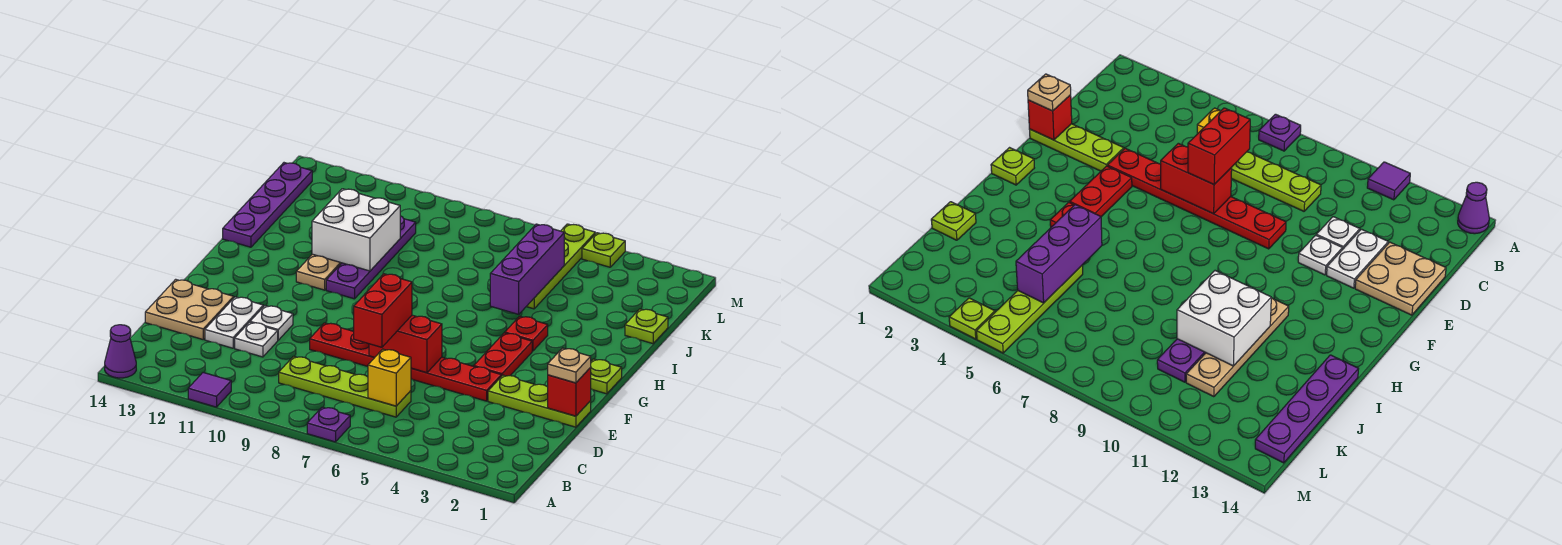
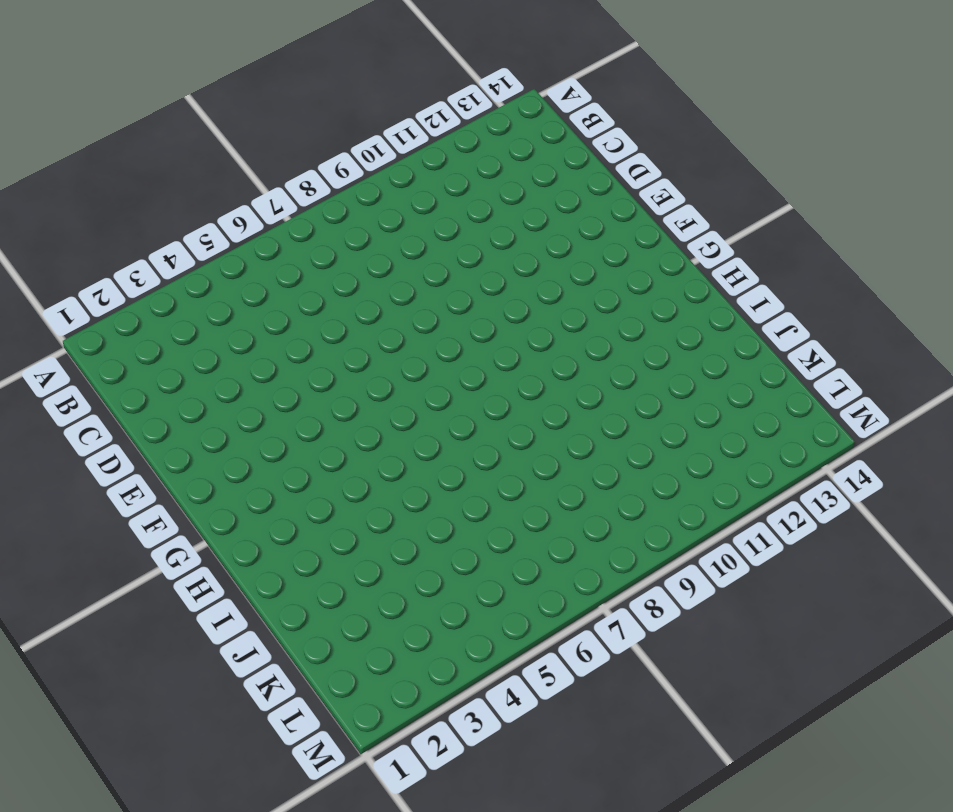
none -> purple plate A7 level 1
none -> purple tile A11 level 1
none -> purple cone A14 level 1

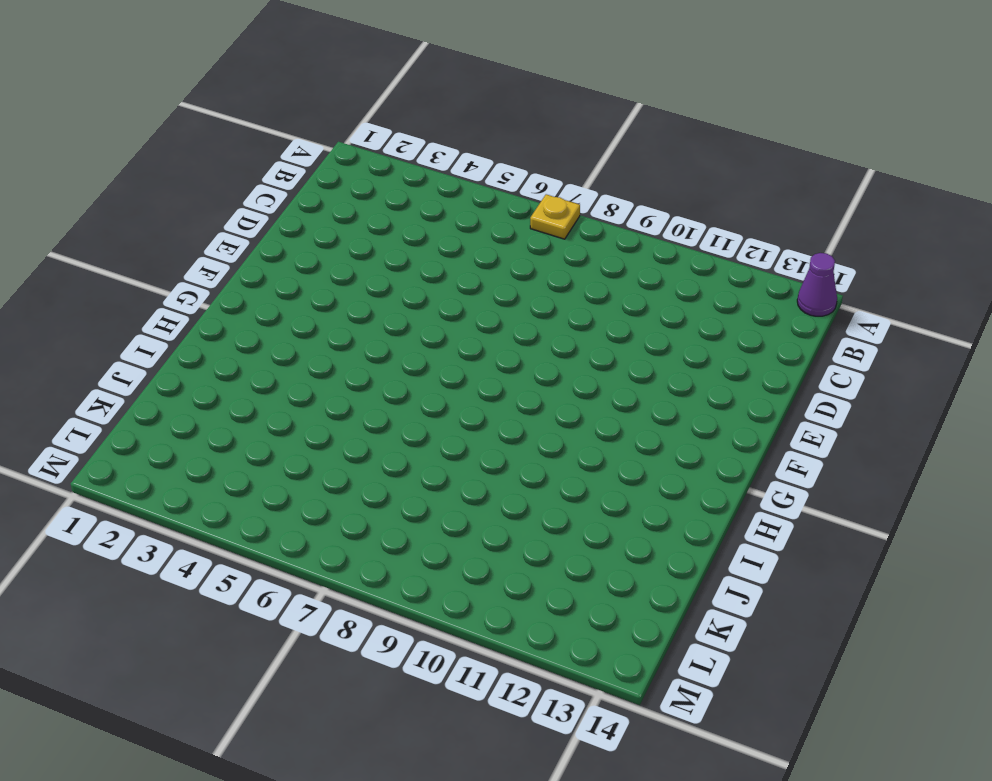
yellow plate A7 level 1 -> purple plate A7 level 1
none -> purple tile A11 level 1
none -> lime plate C6:C9 level 1
none -> white plate D11 level 1

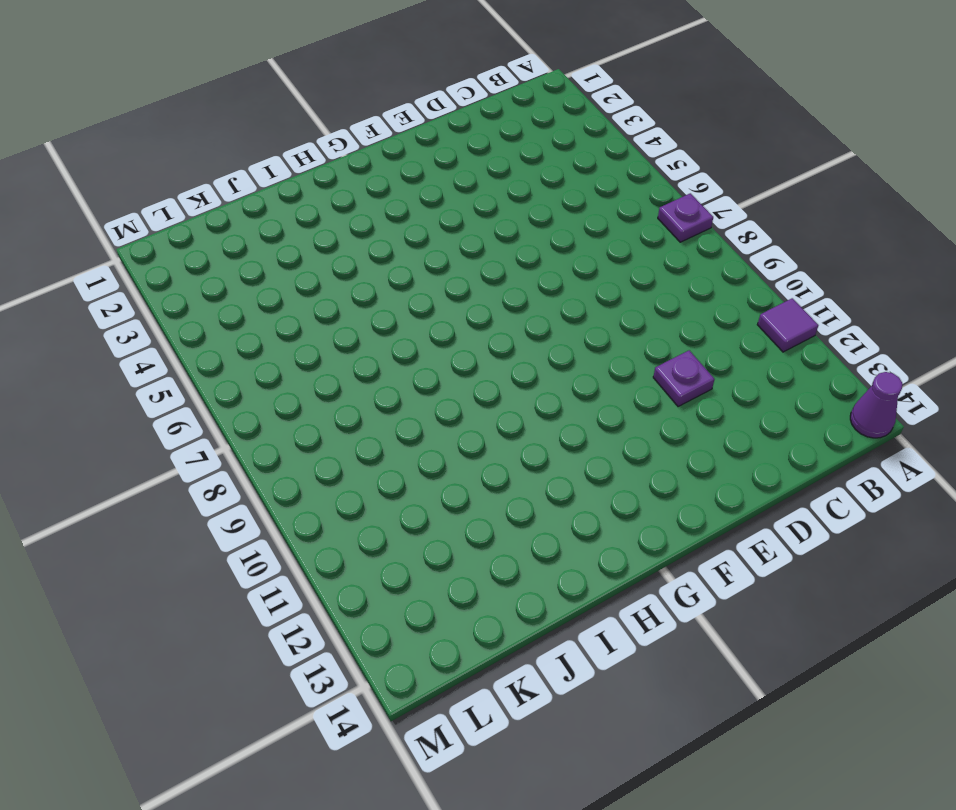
purple plate D11 level 1 -> white plate D11 level 1
none -> lime plate C6:C9 level 1
none -> white plate D12:E12 level 1
none -> tan plate D13:E14 level 1

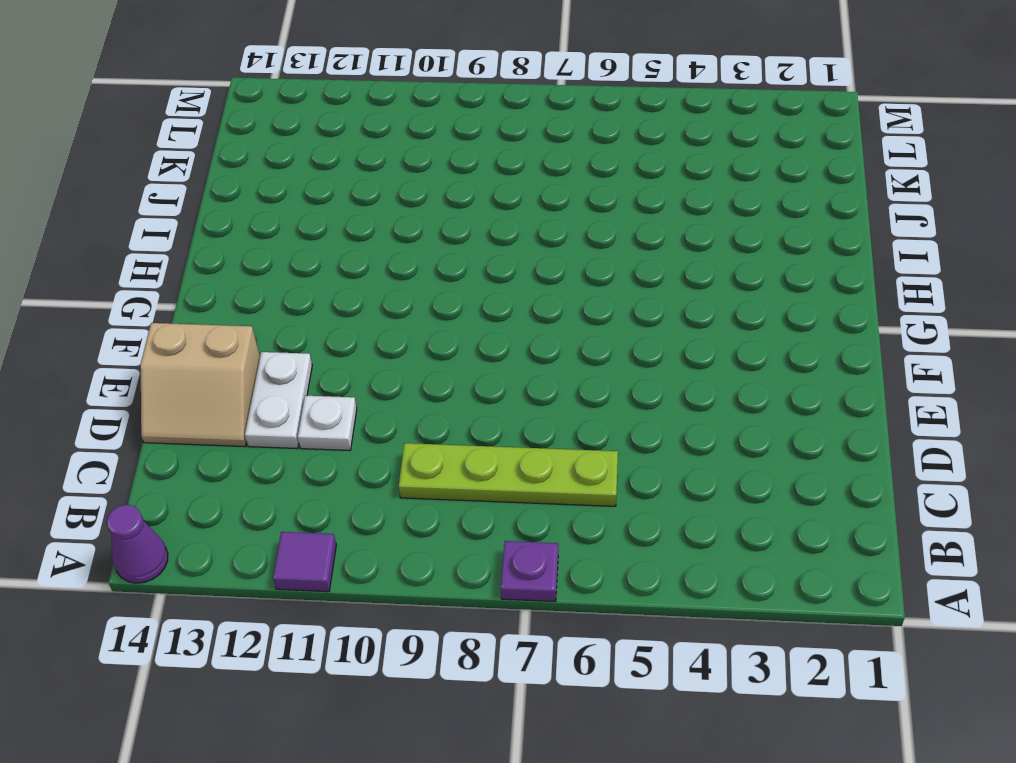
tan slope D13:E14 level 1 top E -> tan plate D13:E14 level 1
none -> lime plate E1:E3 level 1
none -> red plate E4:E9 level 1
none -> white plate E11 level 1

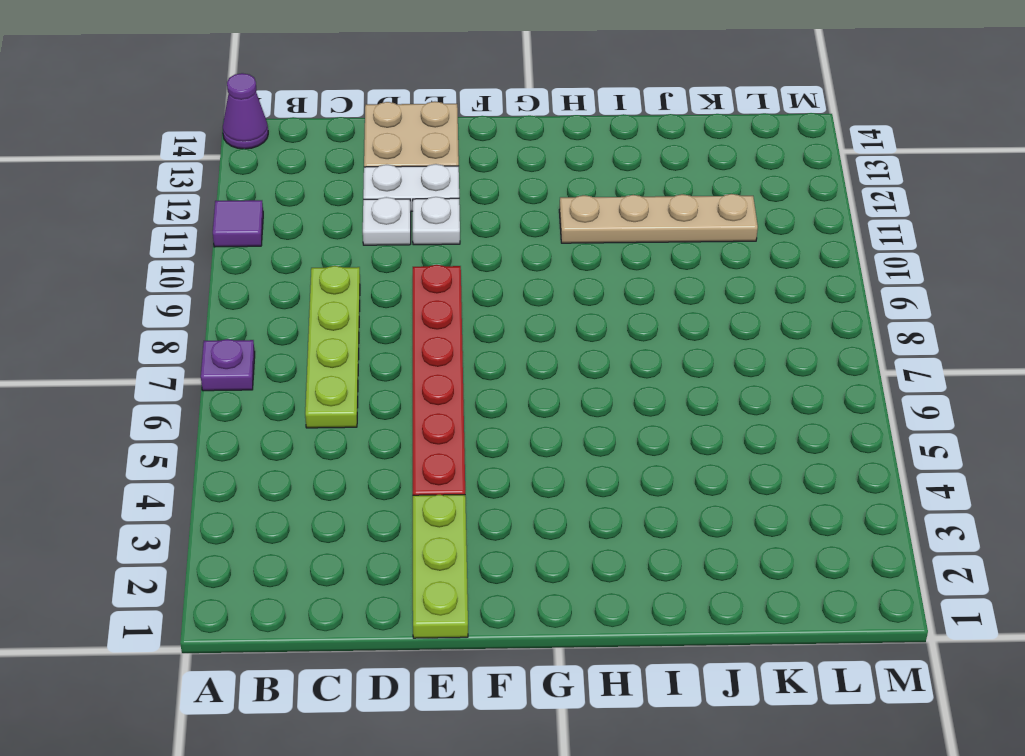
none -> red plate F4:G4 level 1
none -> lime plate G1 level 1
none -> red plate H4 level 1

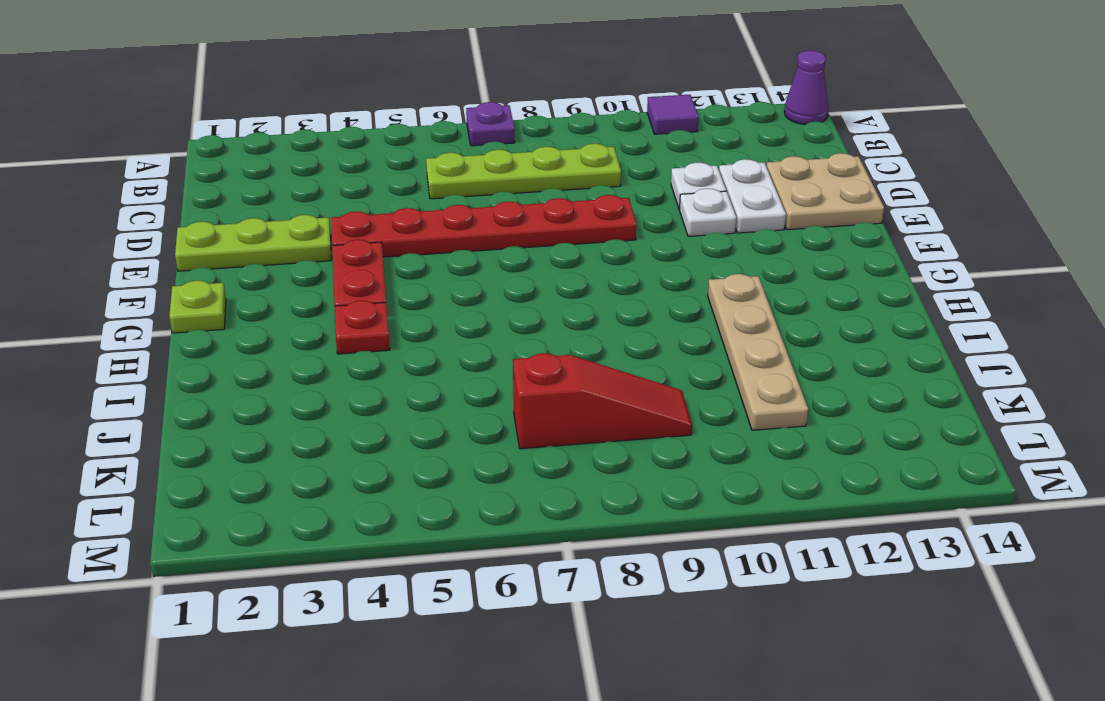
red slope K7:K9 level 1 top 7 -> none
none -> purple plate H10:K10 level 1
none -> purple plate I14:L14 level 1
none -> lime plate J1 level 1

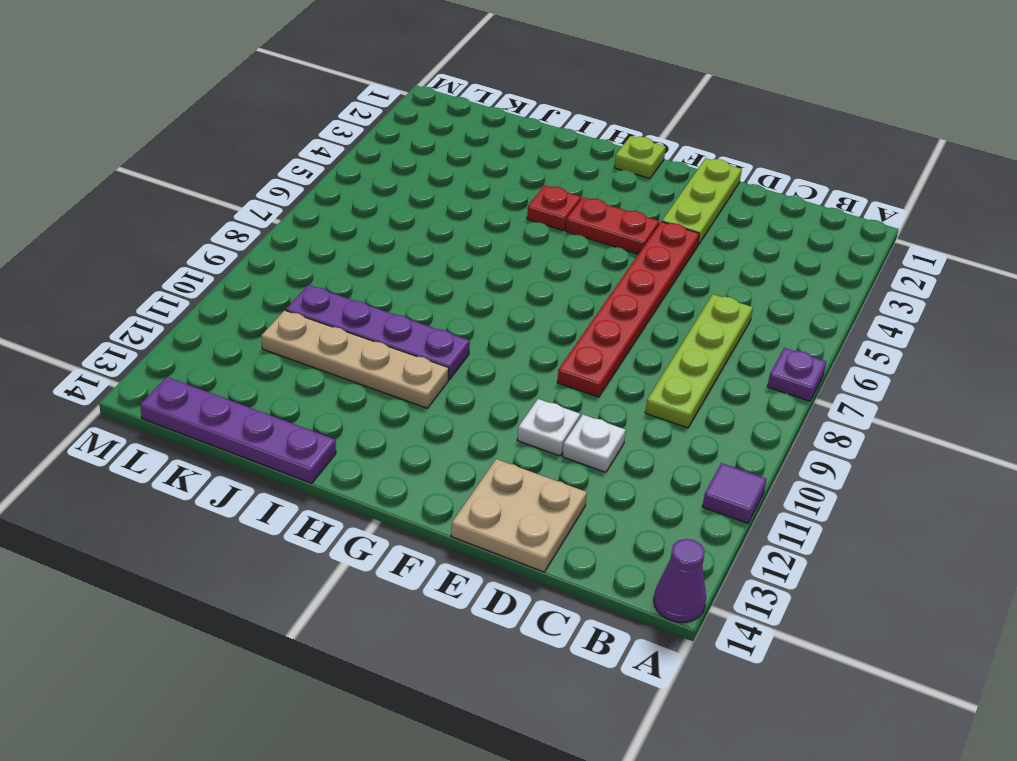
none -> white plate D12:E12 level 1
none -> lime plate J1 level 1
none -> lime plate J5:M5 level 1

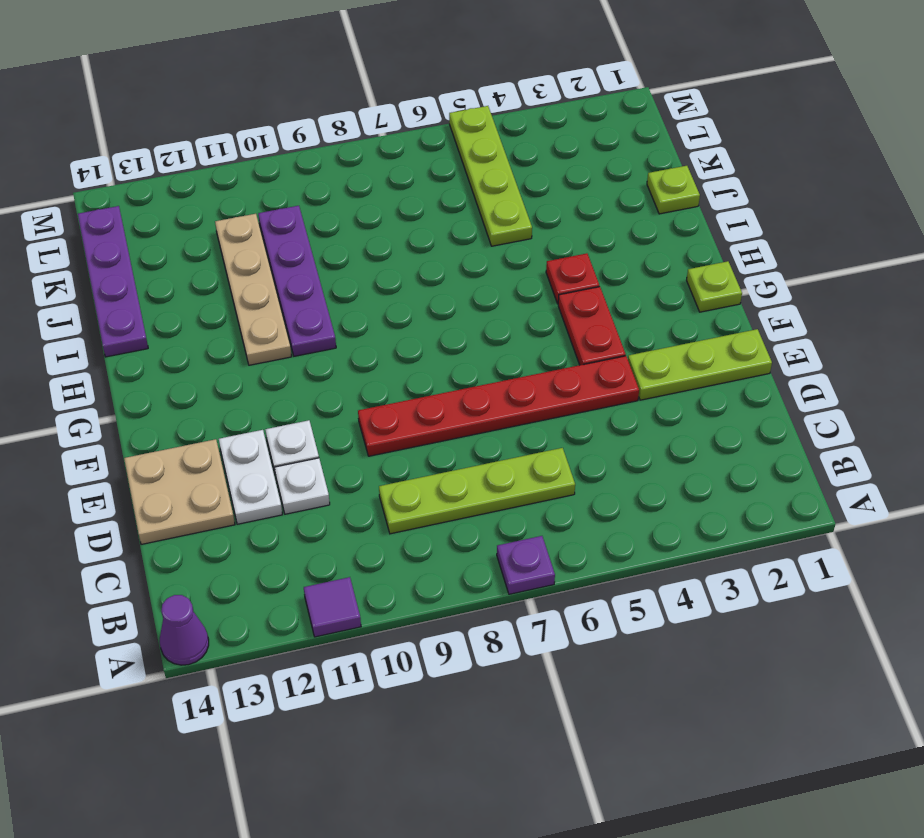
none -> lime plate M4 level 1
none -> yellow brick C6 level 2
none -> red brick E1 level 2

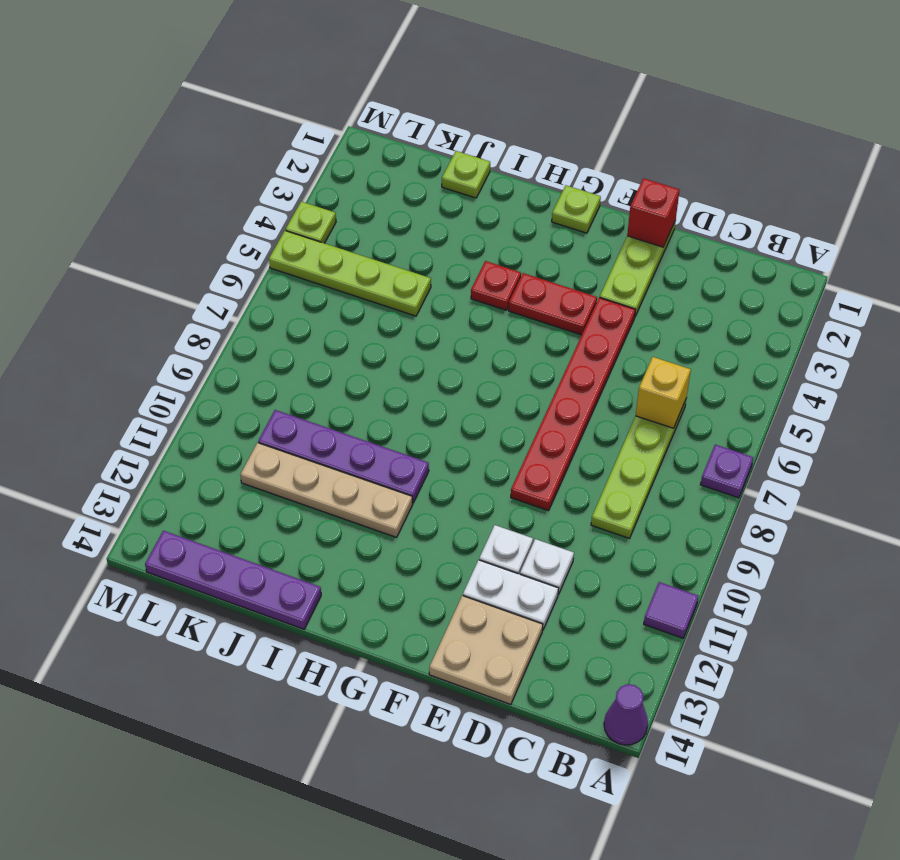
none -> red brick E6:E7 level 2
none -> purple brick I5:K5 level 2
none -> white brick I10:J11 level 2

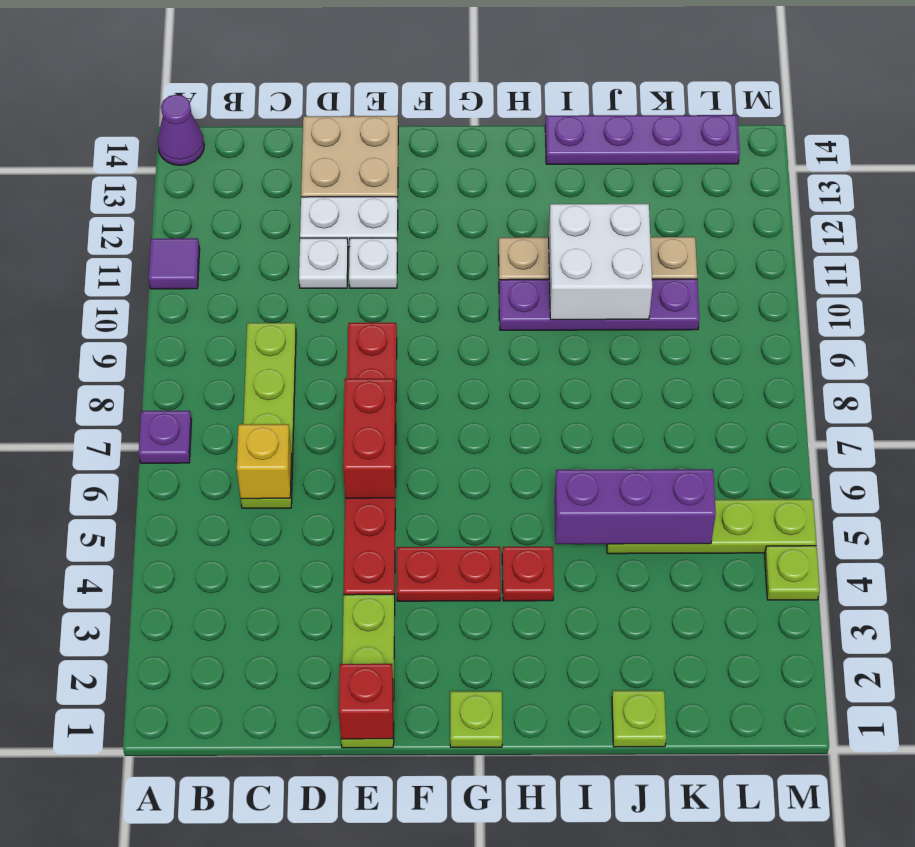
none -> red brick D7:E7 level 3
none -> tan plate E1 level 3

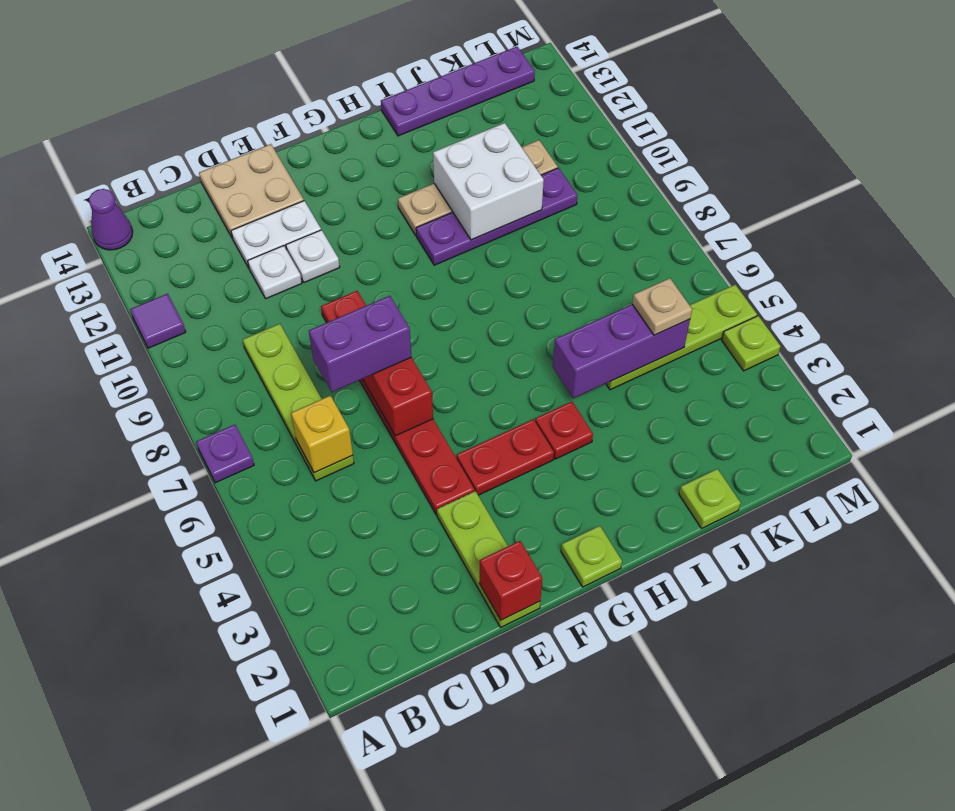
purple brick D7:E7 level 3 -> red brick D7:E7 level 3
tan plate K5 level 3 -> tan plate E1 level 3

